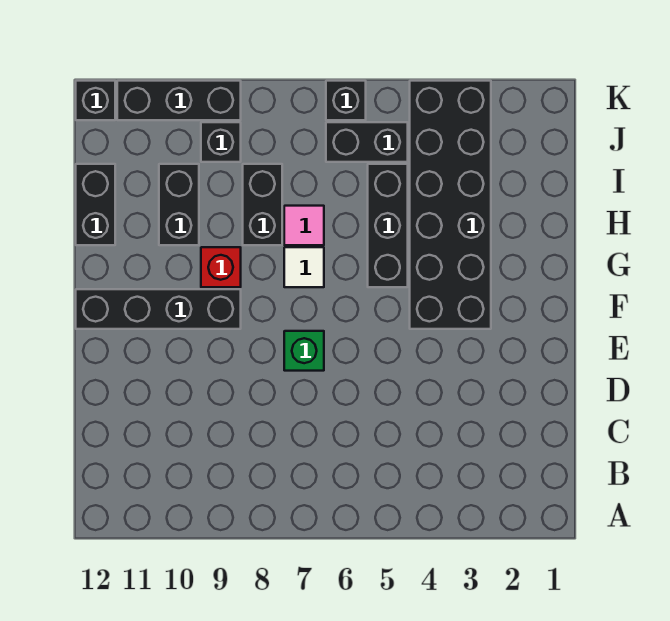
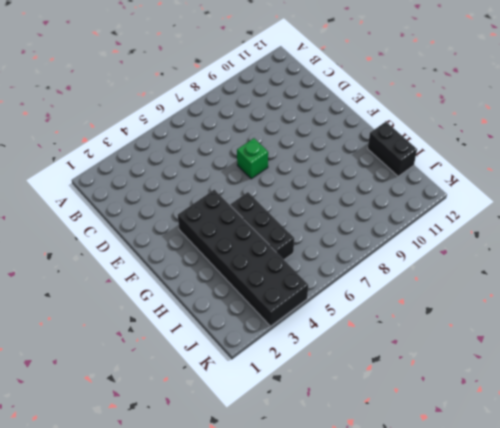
none -> black brick F9:F12 level 1
none -> white tile G7 level 1
none -> red brick G9 level 1

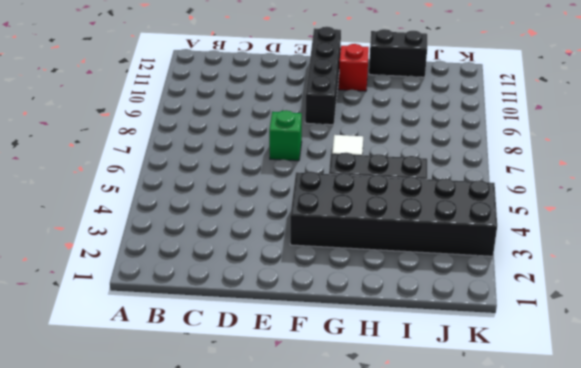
red brick G11 level 1 -> red brick G9 level 1
none -> pink tile H7 level 1
none -> black brick H8:I8 level 1
none -> black brick H10:I10 level 1

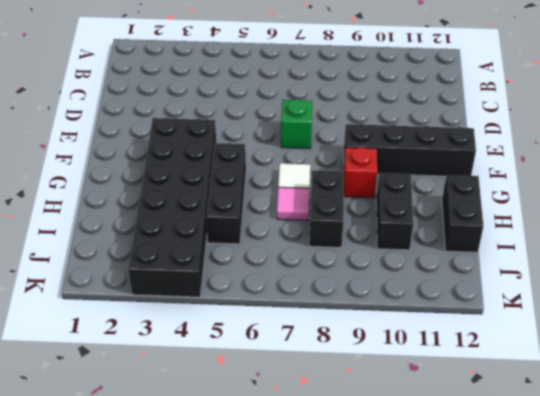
none -> black brick J5:J6 level 1
none -> black brick J9 level 1
none -> black brick K6 level 1

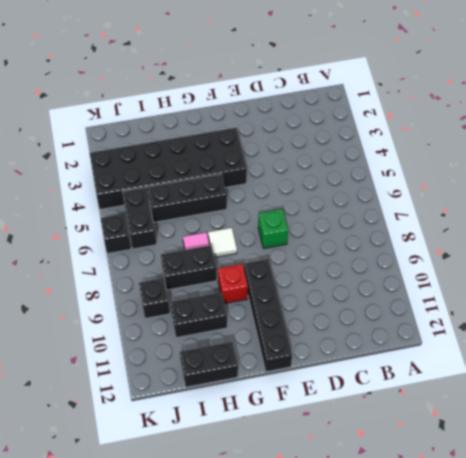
none -> black brick K9:K11 level 1
none -> black brick K12 level 1

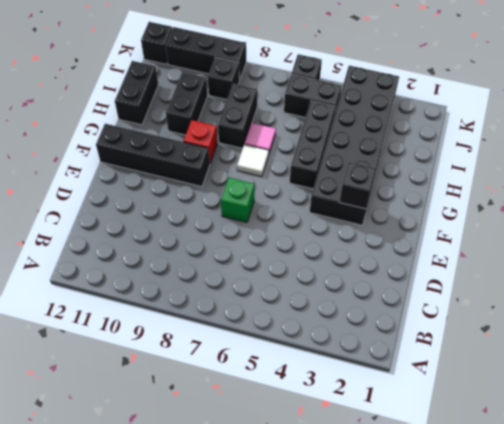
black brick F3 level 2 -> none

